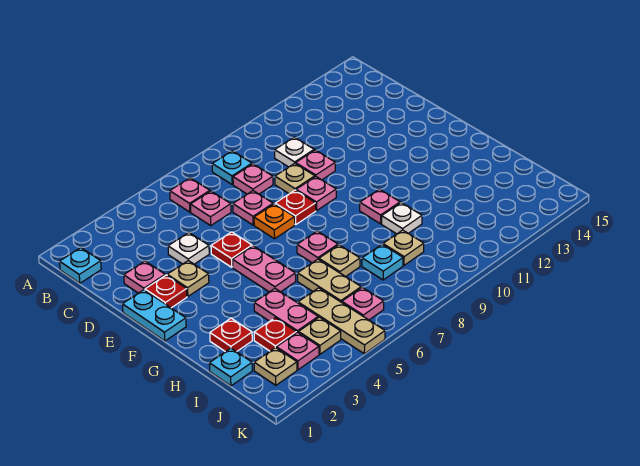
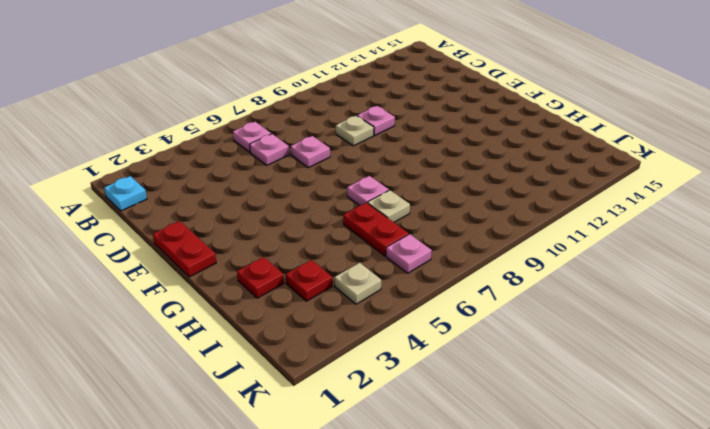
red plate E1:F1 level 1 -> cyan plate E1:F1 level 1
red plate H6:I6 level 1 -> tan plate H6:I6 level 1
none -> cyan plate B8 level 1
none -> pink plate C8 level 1
none -> white plate C10 level 1
none -> pink plate D2 level 1

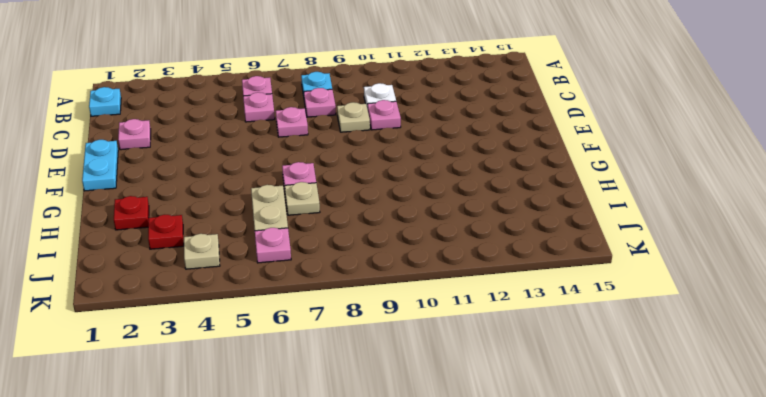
none -> white plate D4 level 1
none -> red plate E2 level 1
none -> tan plate E3 level 1
none -> red plate E5 level 1

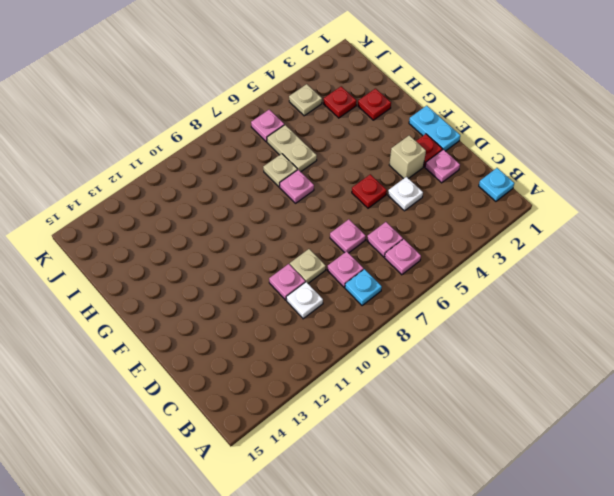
tan brick E3 level 1 -> tan plate E3 level 1
none -> orange plate E7 level 1
none -> red plate E8 level 1
none -> pink plate E9 level 1
none -> pink plate F5:G5 level 1

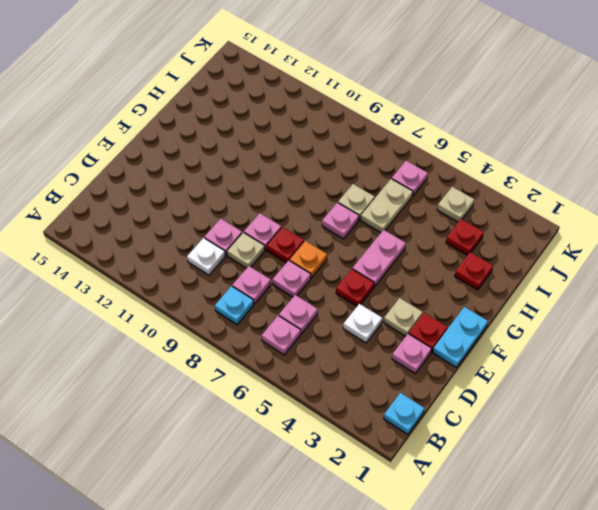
none -> pink plate G10 level 1
none -> pink plate H4:I4 level 1
none -> white plate H10 level 1
none -> cyan plate I1 level 1

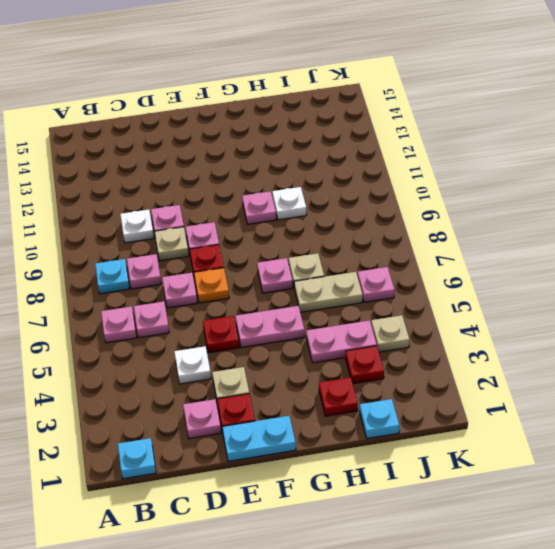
none -> tan plate I5:K5 level 1
none -> cyan plate I8 level 1
none -> tan plate I9 level 1
none -> tan plate J2 level 1

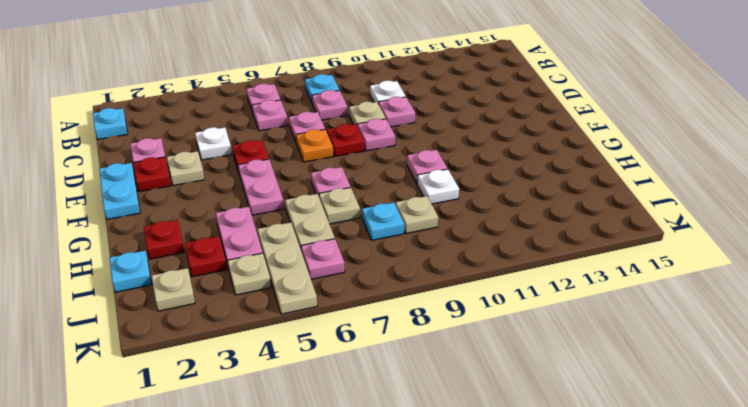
none -> pink plate J3 level 1

